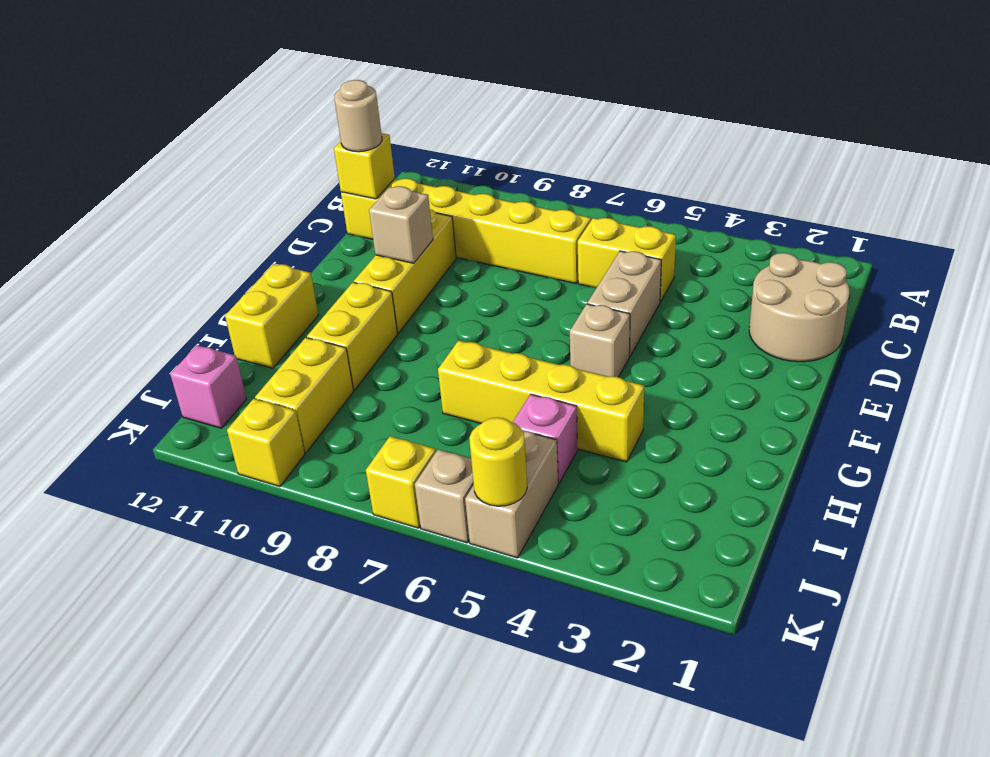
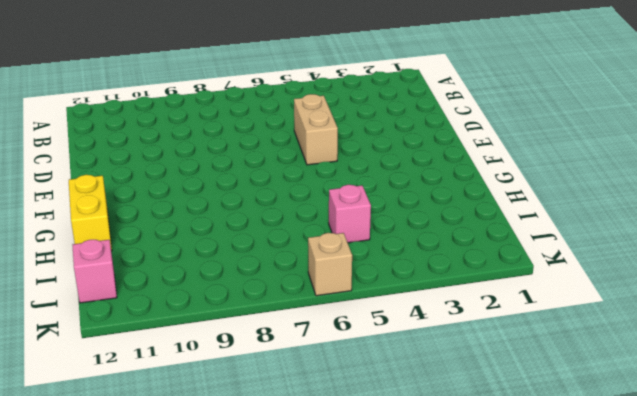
none -> tan round brick C1:D2 level 1
none -> yellow brick C5:C6 level 1
none -> yellow brick C7:C12 level 1

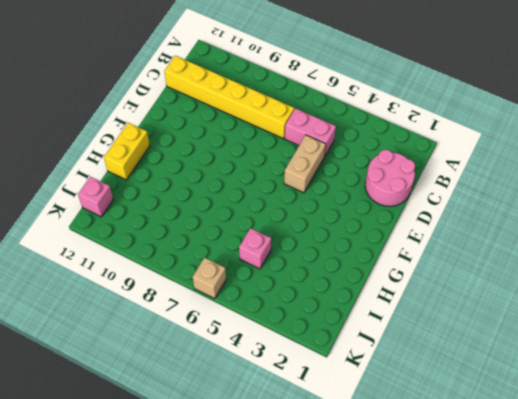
pink round brick C1:D2 level 1 -> tan round brick C1:D2 level 1
pink brick C5:C6 level 1 -> yellow brick C5:C6 level 1
none -> yellow brick D10:F10 level 1
none -> tan brick F5 level 1
none -> yellow brick G10:H10 level 1

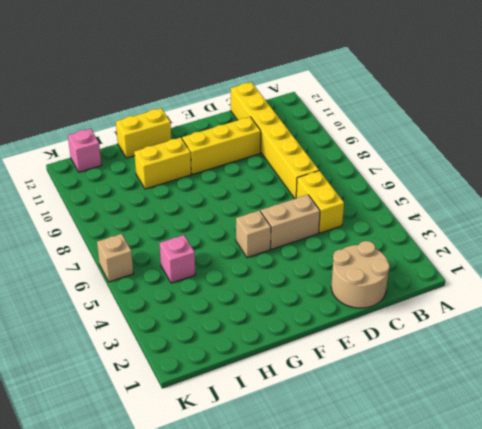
none -> yellow brick H4:H7 level 1
none -> yellow brick I10:J10 level 1
none -> tan brick J5:K5 level 1

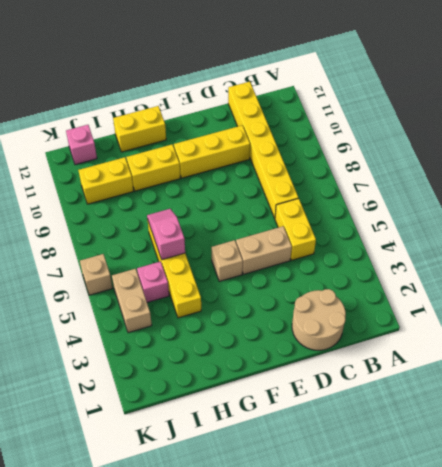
pink slope H6:H7 level 2 top 6 -> none
tan brick J4:J5 level 1 -> tan brick J5:K5 level 1
none -> yellow brick K7 level 1
none -> yellow brick K10 level 1
none -> yellow brick C12 level 2

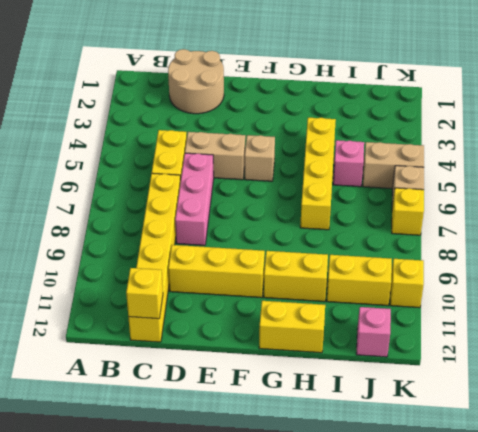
pink brick D6:D8 level 1 -> none
none -> tan brick E10 level 2
none -> yellow round brick K5 level 2
none -> tan round brick C12 level 3

